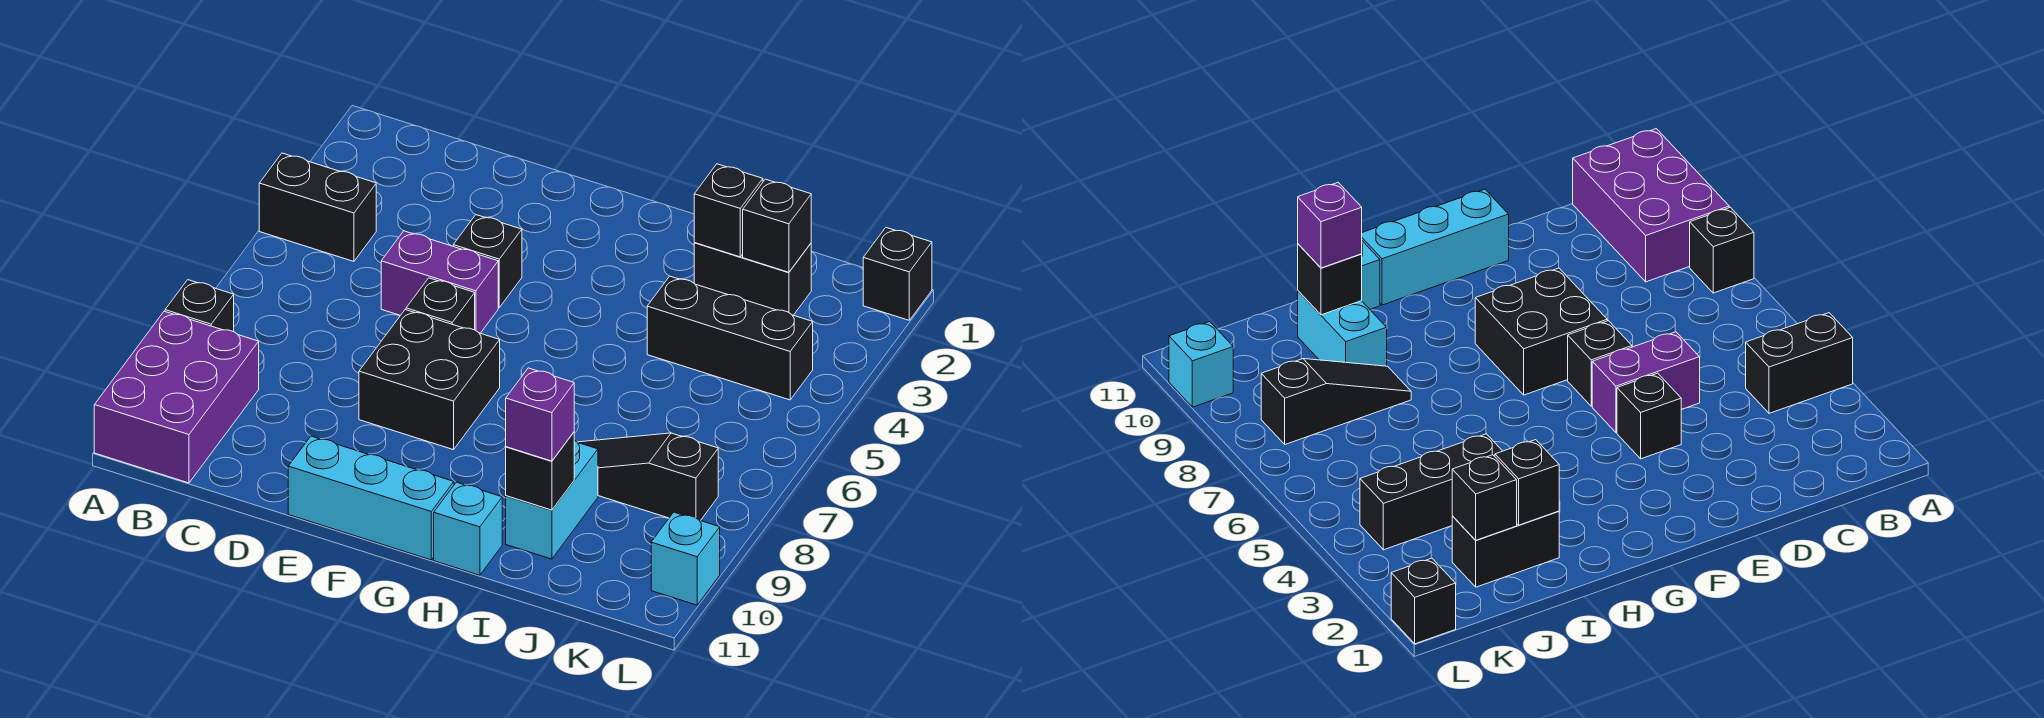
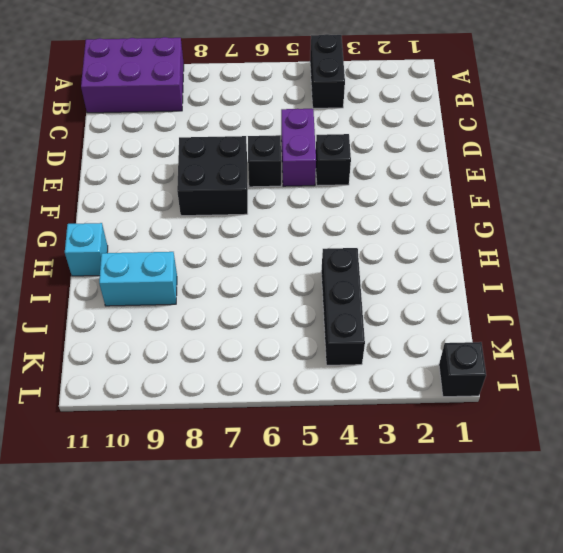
none -> black brick A8 level 1
none -> cyan brick E11:G11 level 1
none -> black brick I2:J2 level 1

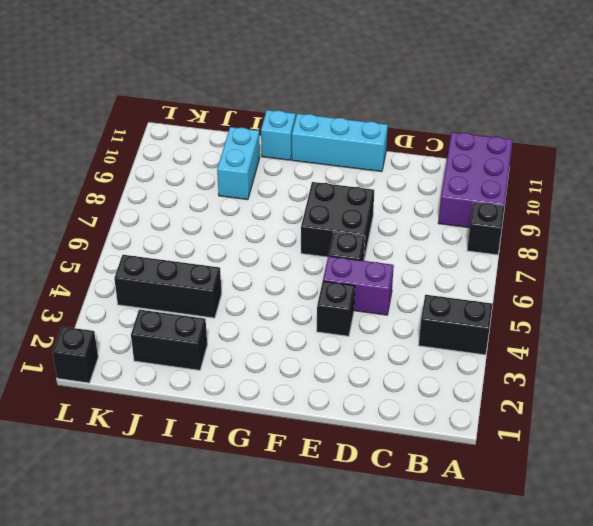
none -> black slope I8:K8 level 1 top K
none -> cyan brick L10 level 1
none -> black brick I2 level 2

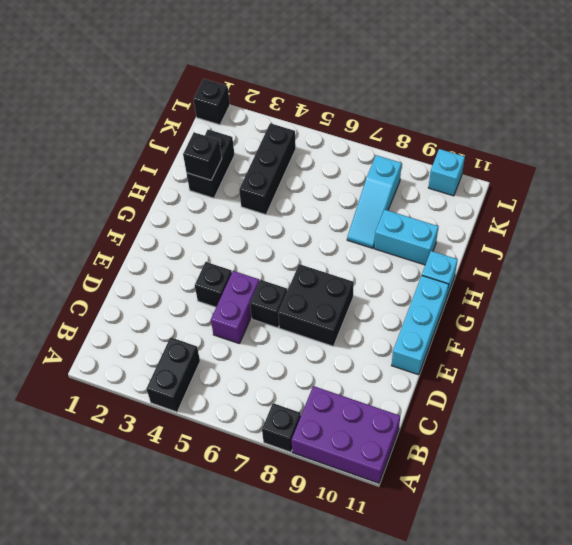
cyan slope I8:K8 level 1 top K -> black slope I8:K8 level 1 top K
none -> black brick I10 level 2
none -> black brick J2 level 2
none -> purple brick I10 level 3

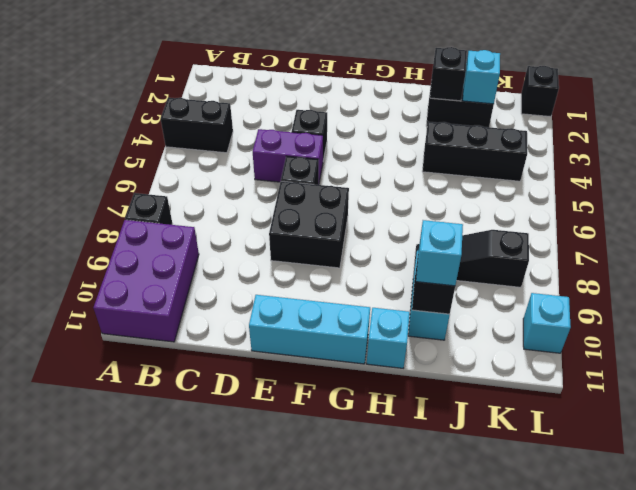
cyan brick I10 level 3 -> purple brick I10 level 3
cyan brick J2 level 2 -> black brick J2 level 2

